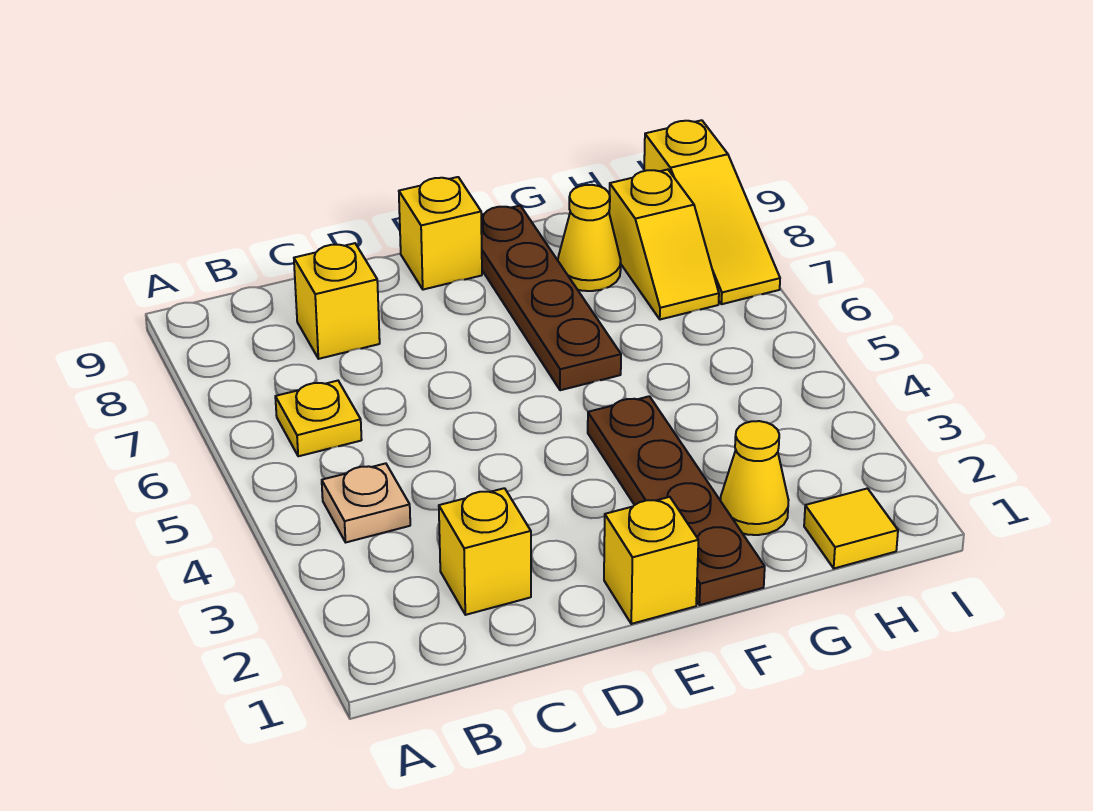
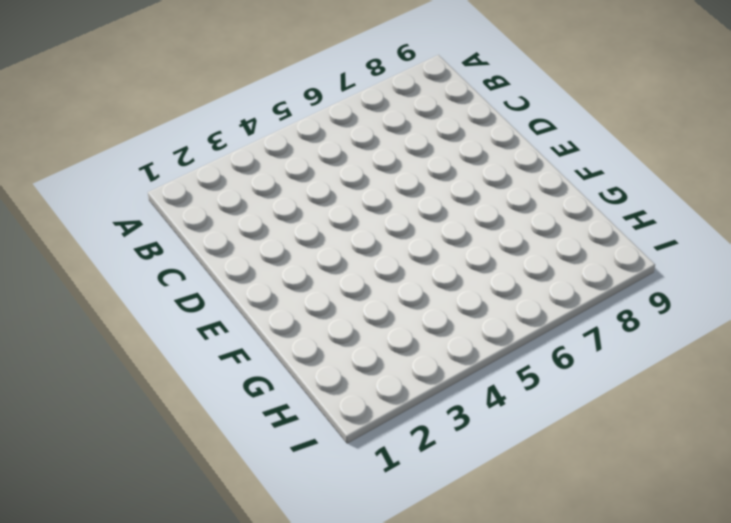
none -> tan plate B4 level 1
none -> yellow plate B6 level 1
none -> yellow brick C2 level 1

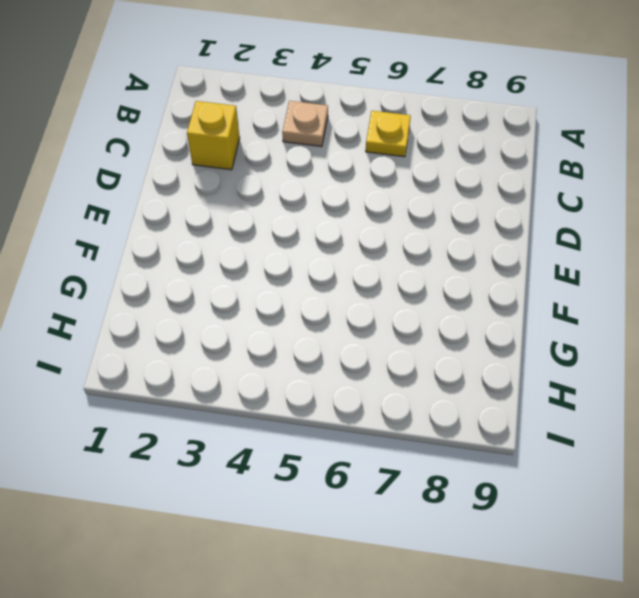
none -> yellow brick C8 level 1
none -> yellow brick E1 level 1
none -> yellow brick E9 level 1

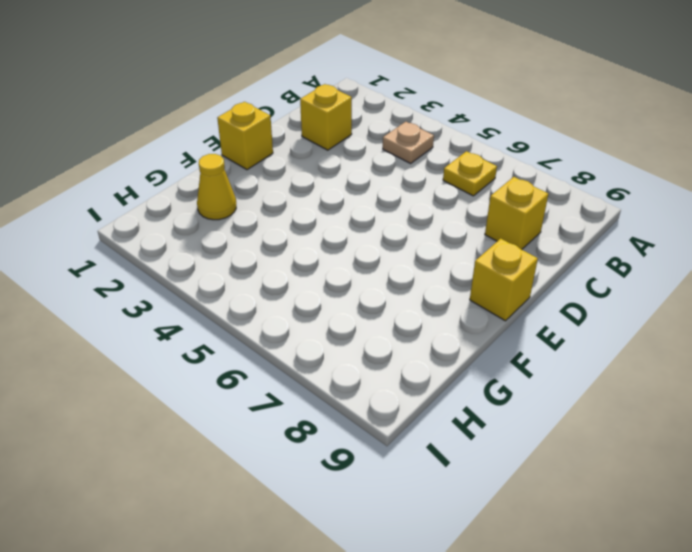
none -> brown plate F1:F4 level 1
none -> brown plate F6:F9 level 1
none -> yellow cone G8 level 1

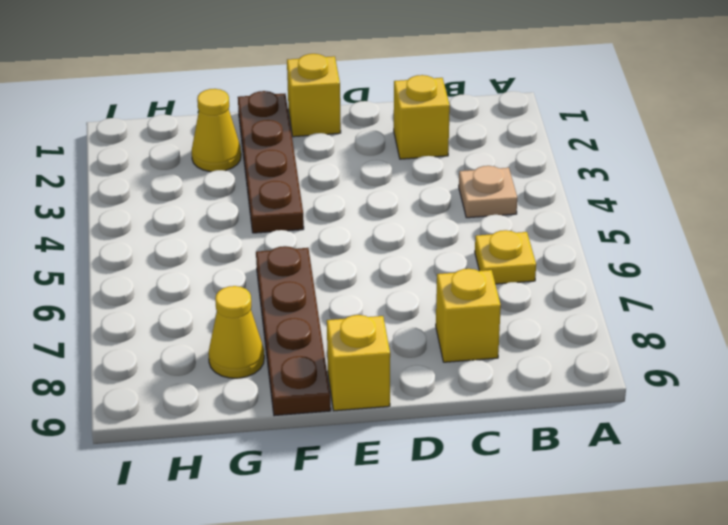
none -> yellow tile H1 level 1
none -> yellow slope H7:H8 level 1 top 8
none -> yellow slope I7:I9 level 1 top 9

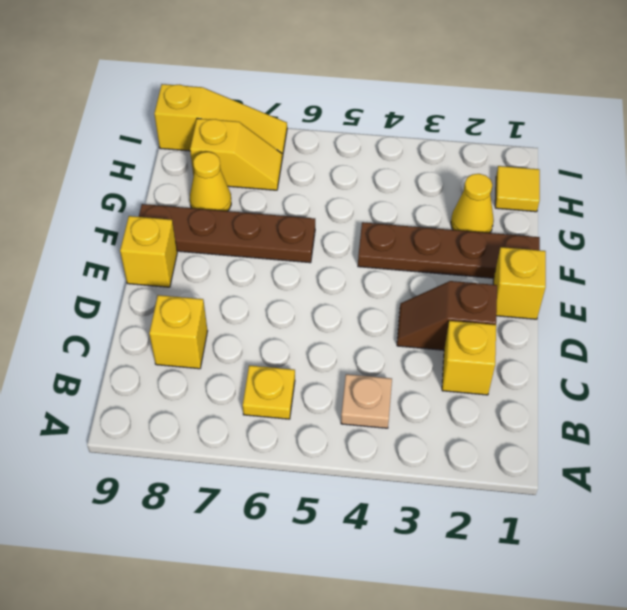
brown slope D2:D3 level 1 top 2 -> none

